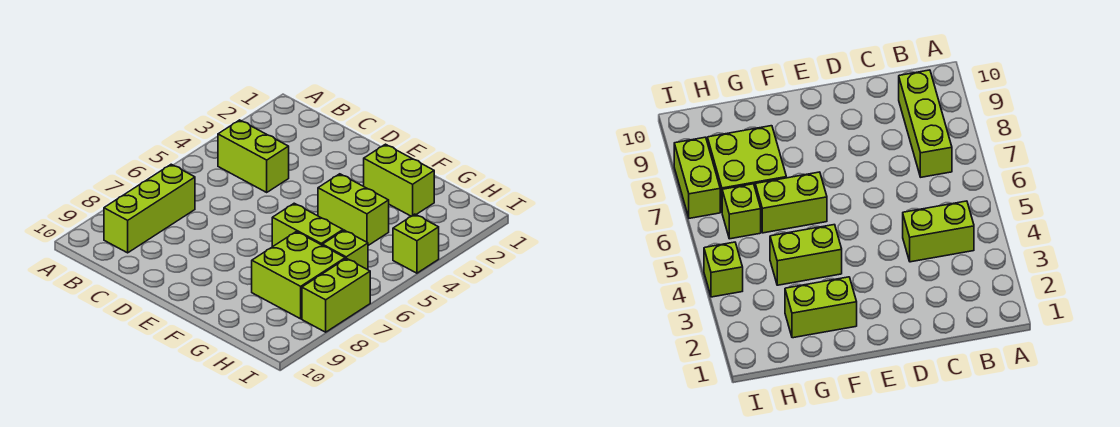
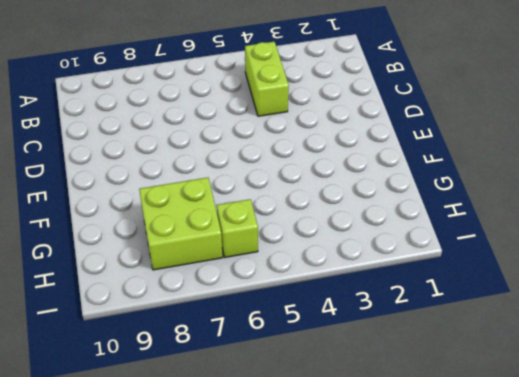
none -> lime brick B7:B9 level 1
none -> lime brick F2:G2 level 1

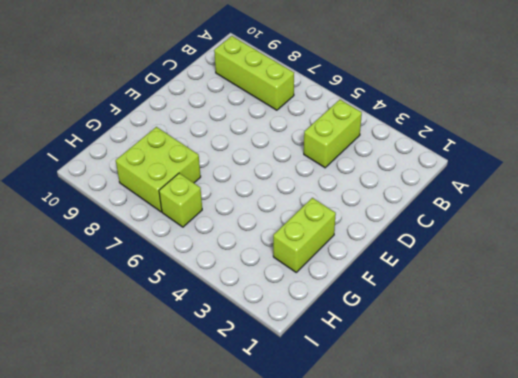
none -> lime brick F4:G4 level 1
none -> lime brick F6:G6 level 1

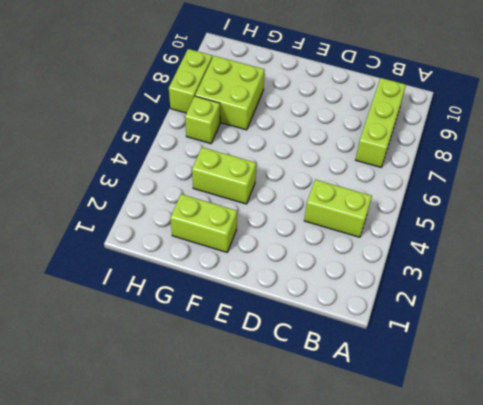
none -> lime brick F6:G6 level 1
none -> lime brick I4 level 1

